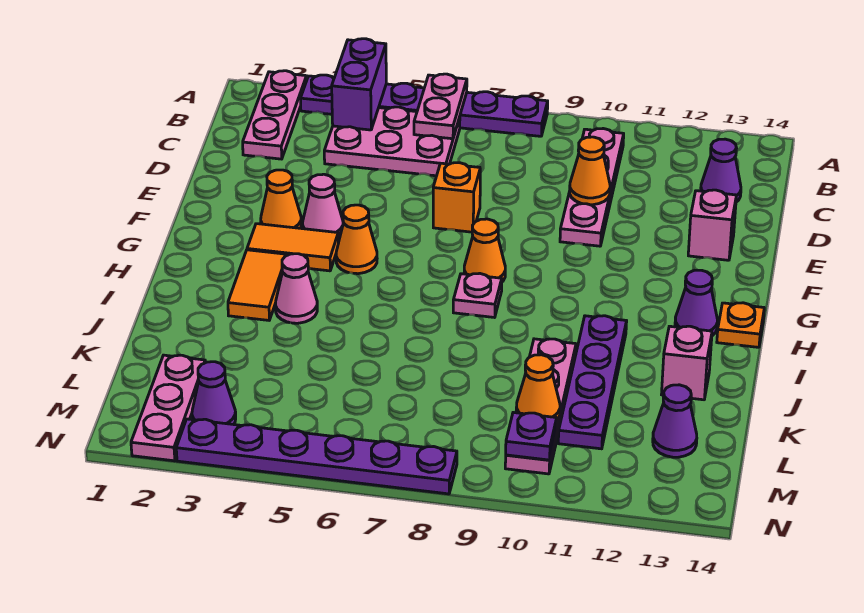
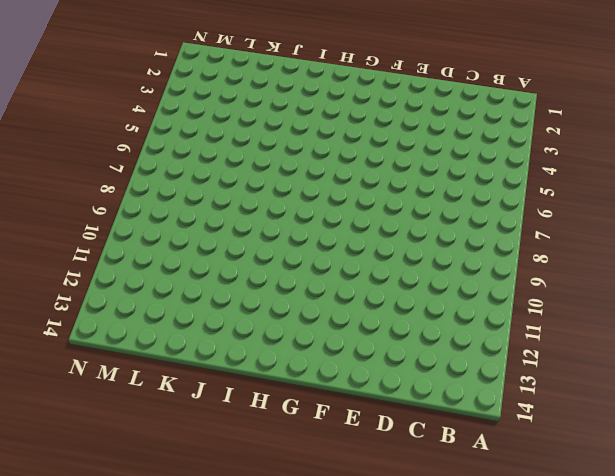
none -> pink plate A2:C2 level 1
none -> purple plate A3:A8 level 1
none -> pink plate B4:C6 level 1

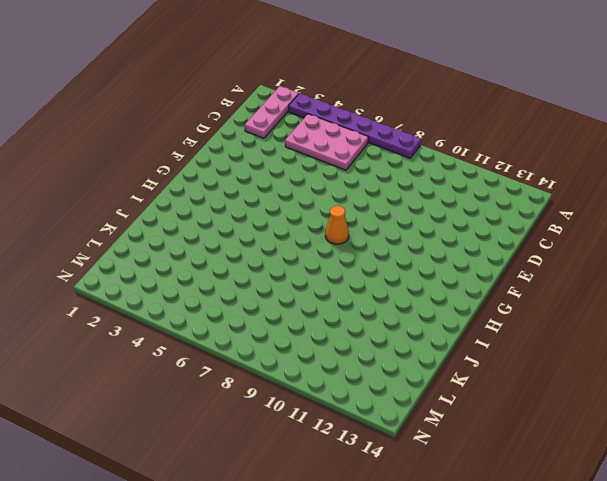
none -> pink plate B10:E10 level 1
none -> purple cone C13 level 1
none -> orange brick E7 level 1

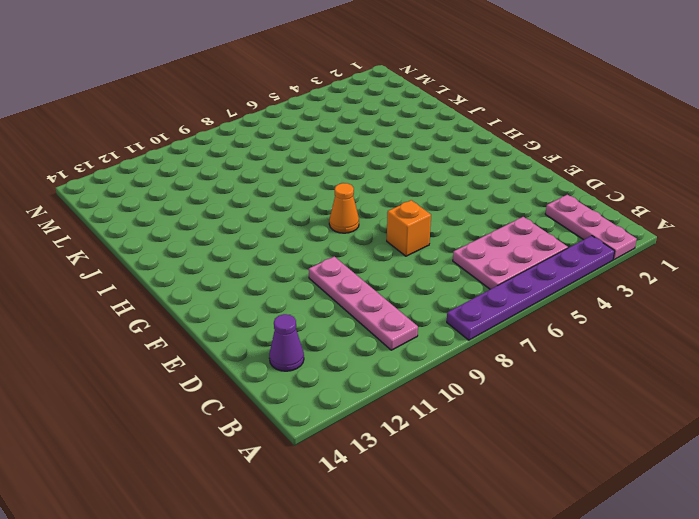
none -> pink brick E13 level 1
none -> orange cone F3 level 1
none -> pink cone F4 level 1

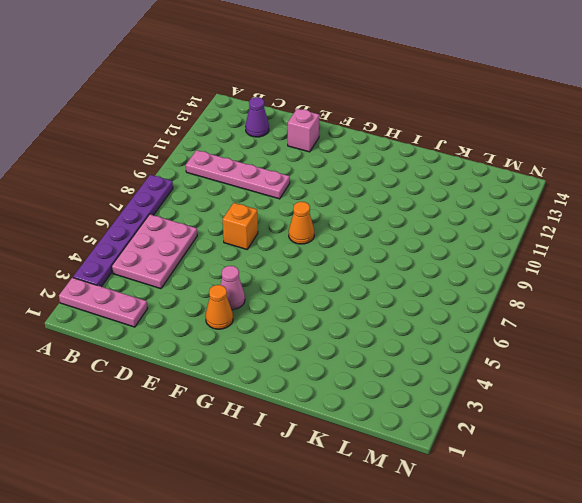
none -> orange tile G3:G4 level 1
none -> orange cone G5 level 1
none -> orange tile H3:I3 level 1

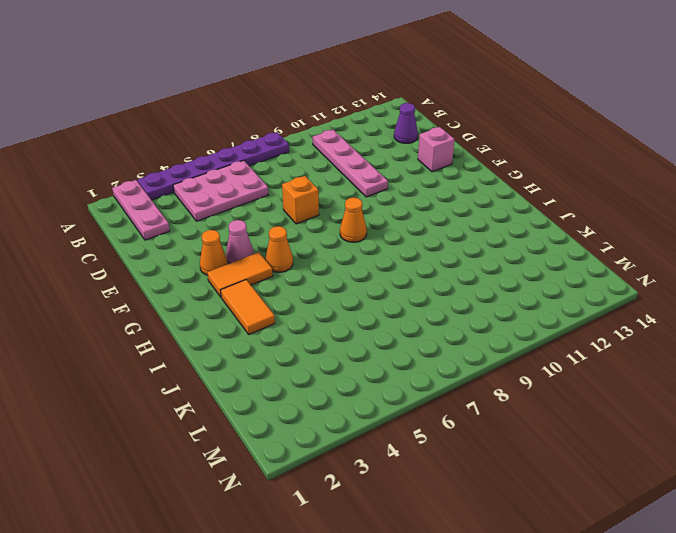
none -> pink plate H8 level 1
none -> purple cone H13 level 1
none -> orange plate H14 level 1

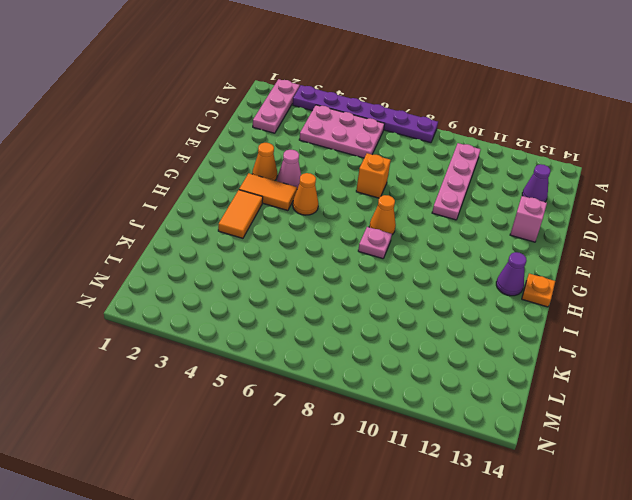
none -> pink cone I4 level 1
none -> purple plate I11:L11 level 1
none -> pink plate J10:M10 level 1

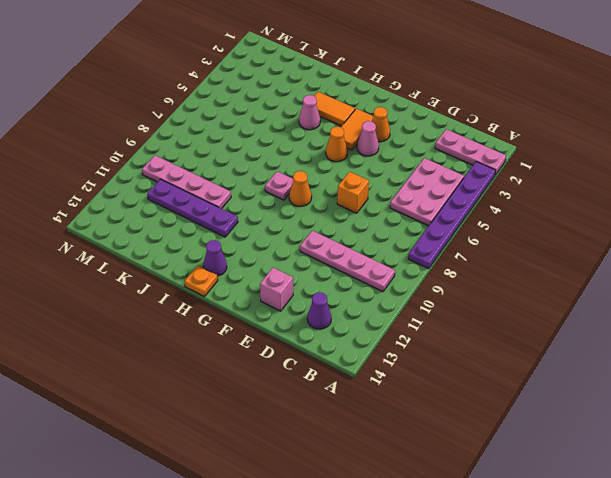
none -> pink brick J13 level 1
none -> pink plate L2:N2 level 1
none -> purple cone L13 level 1

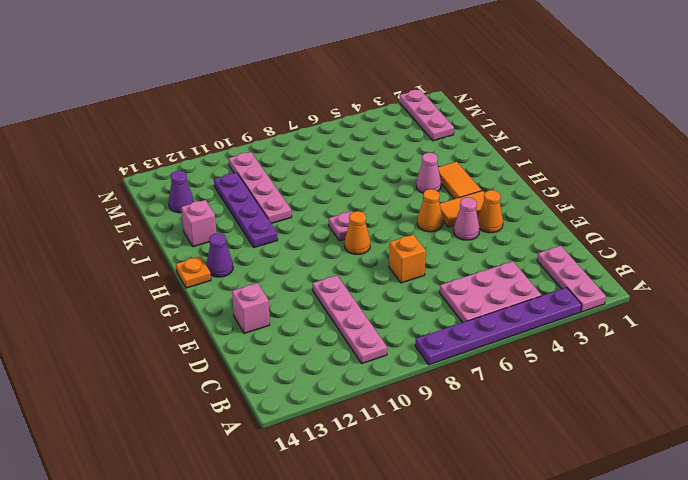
none -> purple cone C13 level 1
none -> purple cone M3 level 1
none -> purple plate N3:N8 level 1

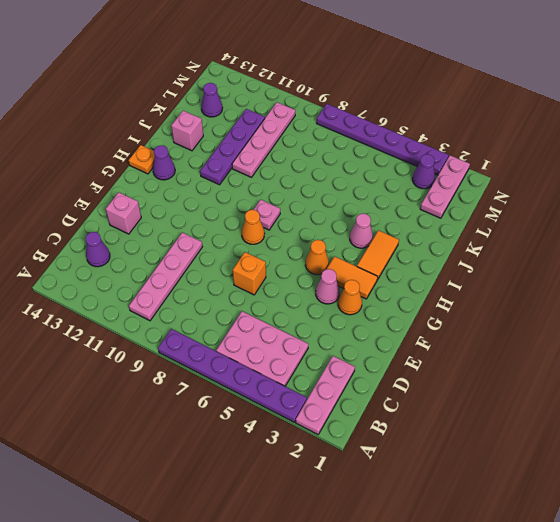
none -> purple brick A4:B4 level 2
none -> pink plate A6:B6 level 2
none -> orange cone D10 level 2

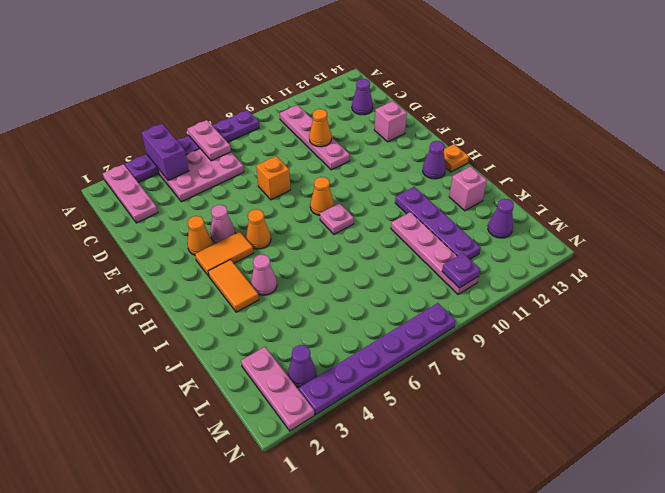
none -> orange cone L10 level 2

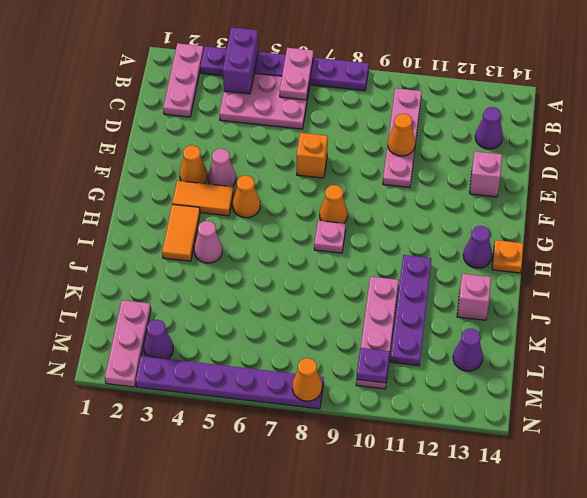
orange cone N8 level 2 -> orange cone L10 level 2

